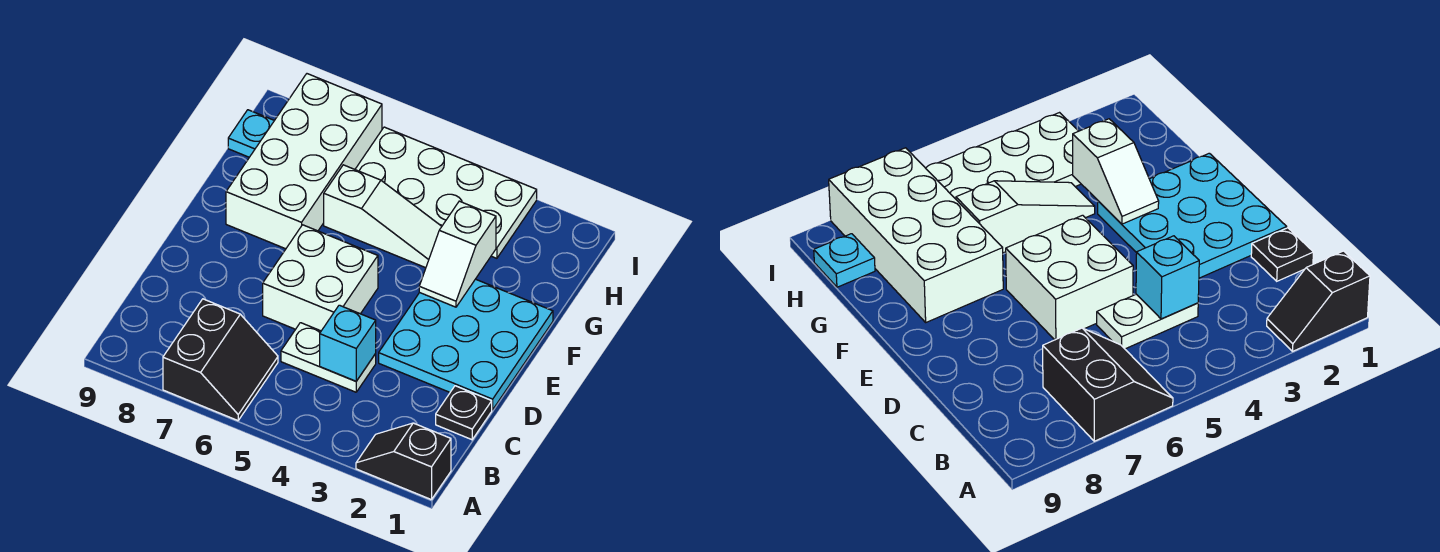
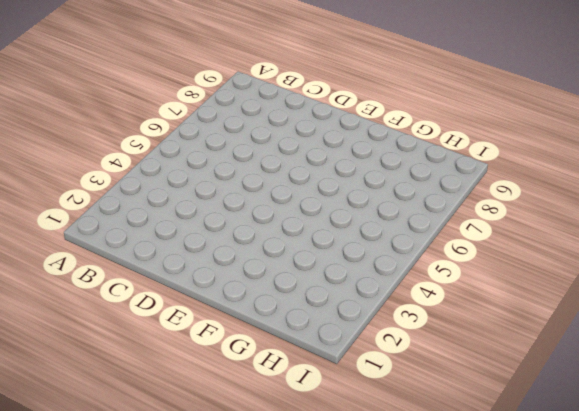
none -> black slope A1:A2 level 1 top 1
none -> black slope A6:B7 level 1 top 7
none -> black plate C1 level 1

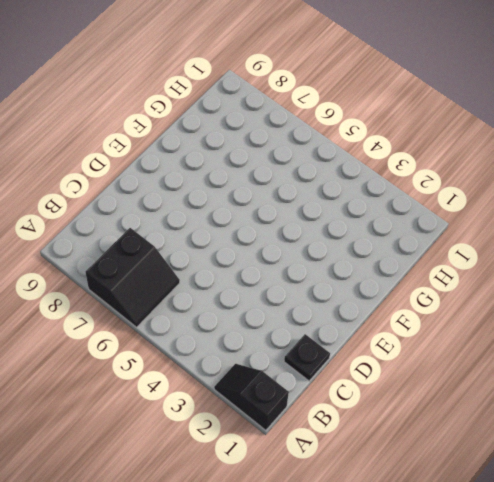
none -> white plate C4:C5 level 1
none -> cyan plate D1:F3 level 1
none -> white brick D5:E6 level 1

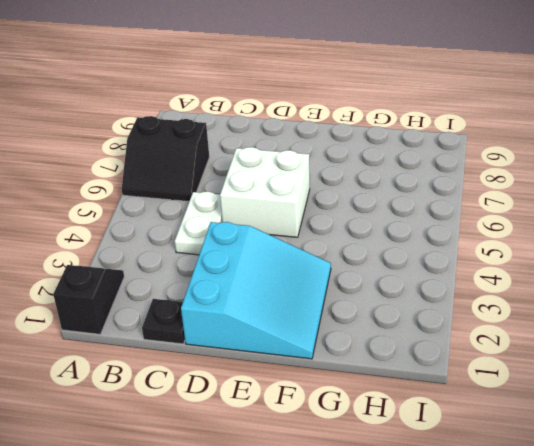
cyan slope D1:F3 level 1 top D -> cyan plate D1:F3 level 1
none -> white brick F7:I8 level 1
none -> white slope G4:G6 level 1 top 6
none -> white plate H3:I6 level 1

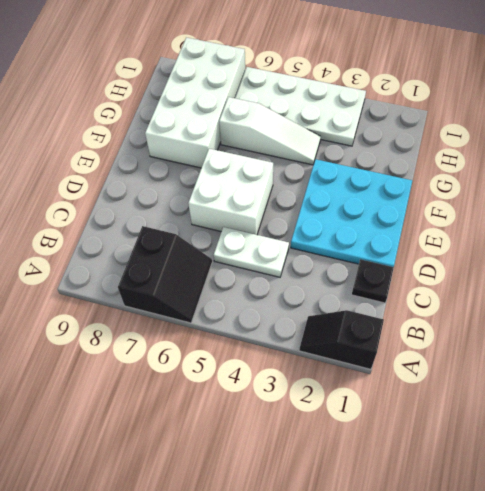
none -> cyan plate H9 level 1
none -> cyan brick C4 level 2
none -> white slope F3:G3 level 2 top G

